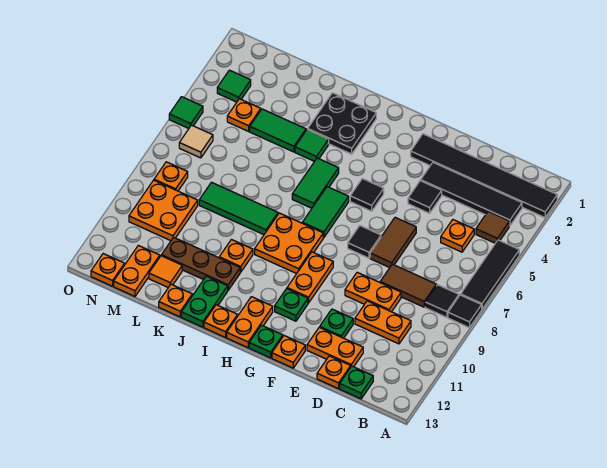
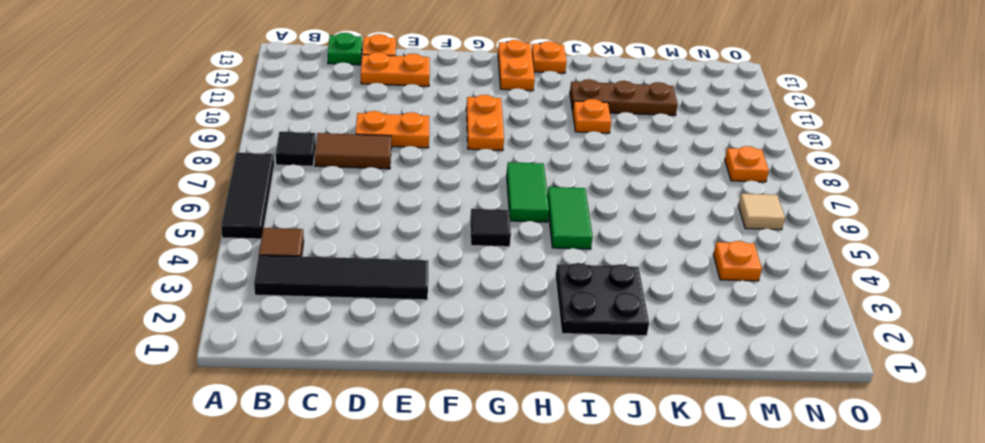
none -> black tile A2:F2 level 1
none -> black tile A8 level 1
none -> orange plate C5 level 1
none -> orange plate C10:D10 level 1

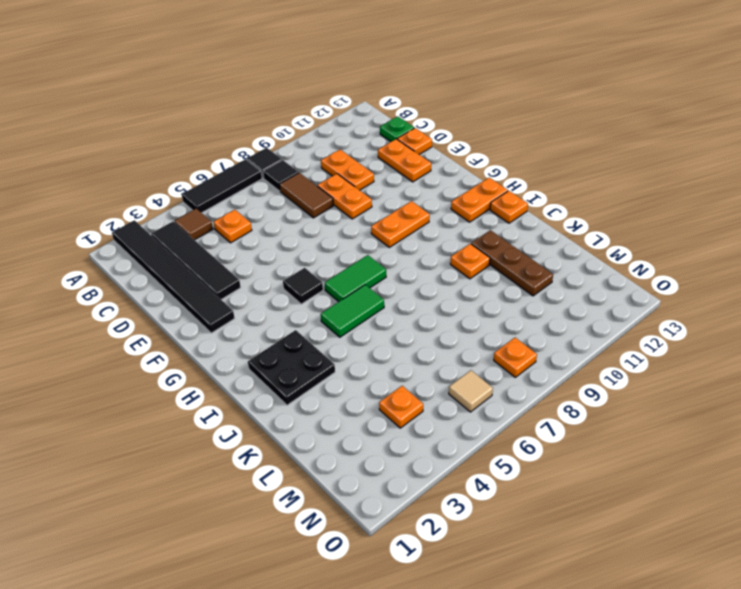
none -> black tile E4 level 1
none -> brown tile E6:E7 level 1
none -> green plate E11 level 1
none -> black tile F7 level 1

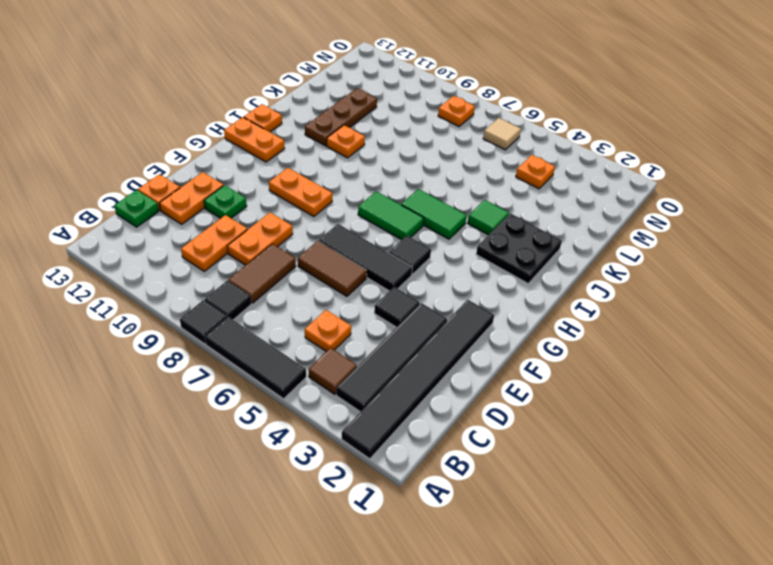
black tile F5:F7 level 1 -> black tile F7 level 1
none -> orange plate F13 level 1
none -> green plate G11 level 1
none -> green plate G13 level 1
none -> orange plate H8:I9 level 1

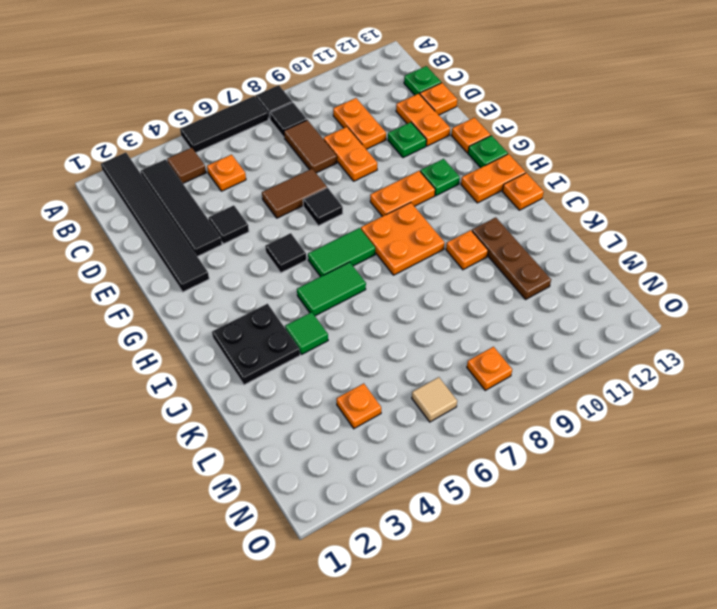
none -> green tile J8:L8 level 1
none -> green plate J12:J13 level 1
none -> green tile K4:L4 level 1
none -> orange plate K13 level 1

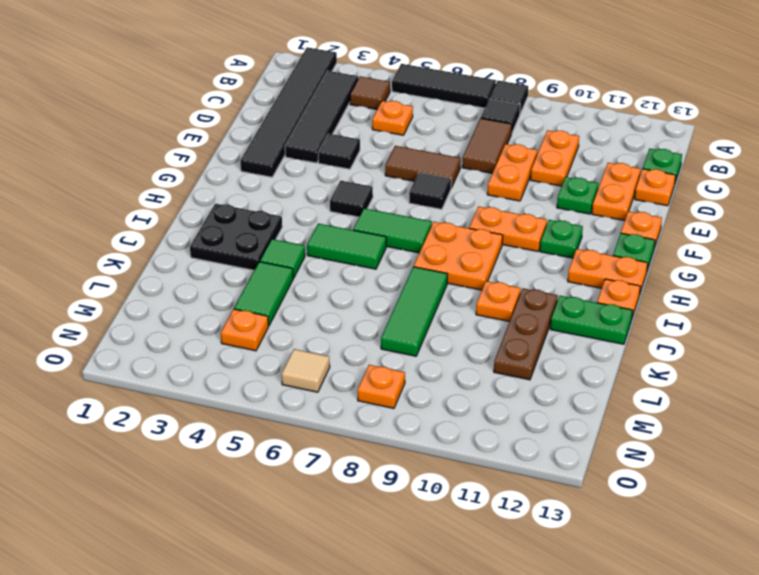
none -> orange plate K13 level 1
none -> orange tile L12 level 1
none -> orange plate M9:N10 level 1
none -> orange plate M12:M13 level 1

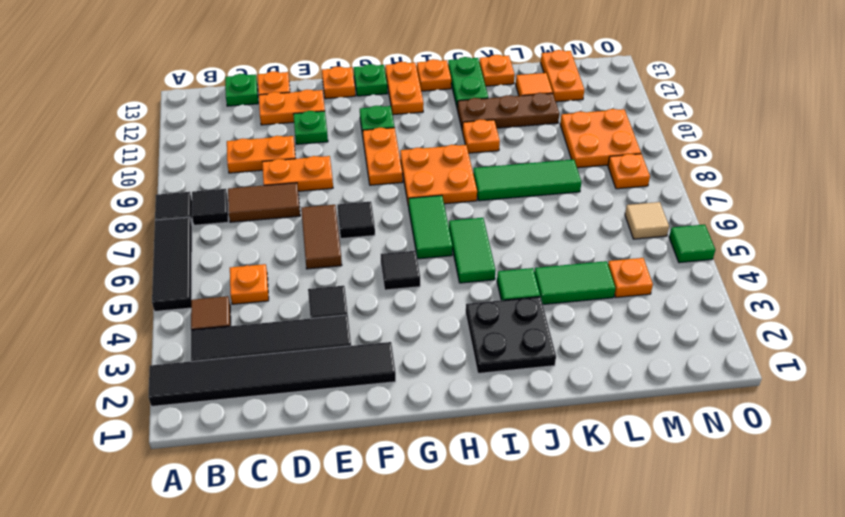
none -> green tile N3 level 1
none -> orange plate N13 level 1

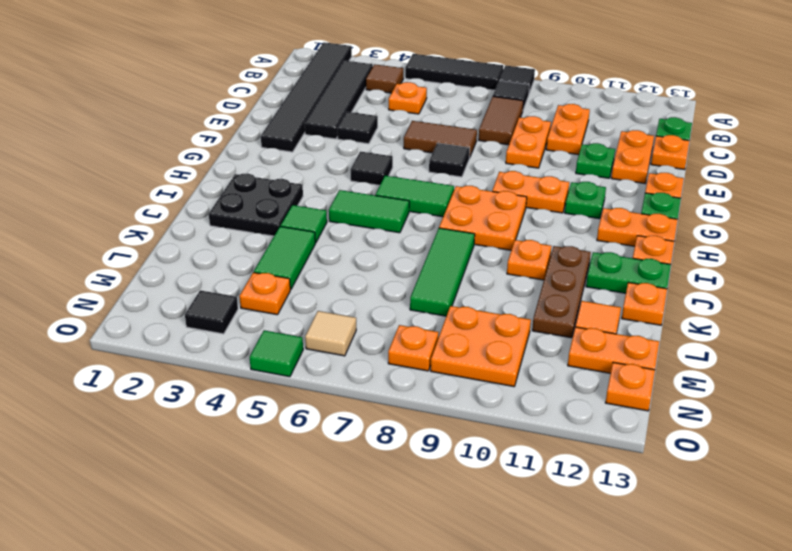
black tile N3 level 1 -> green tile N3 level 1

